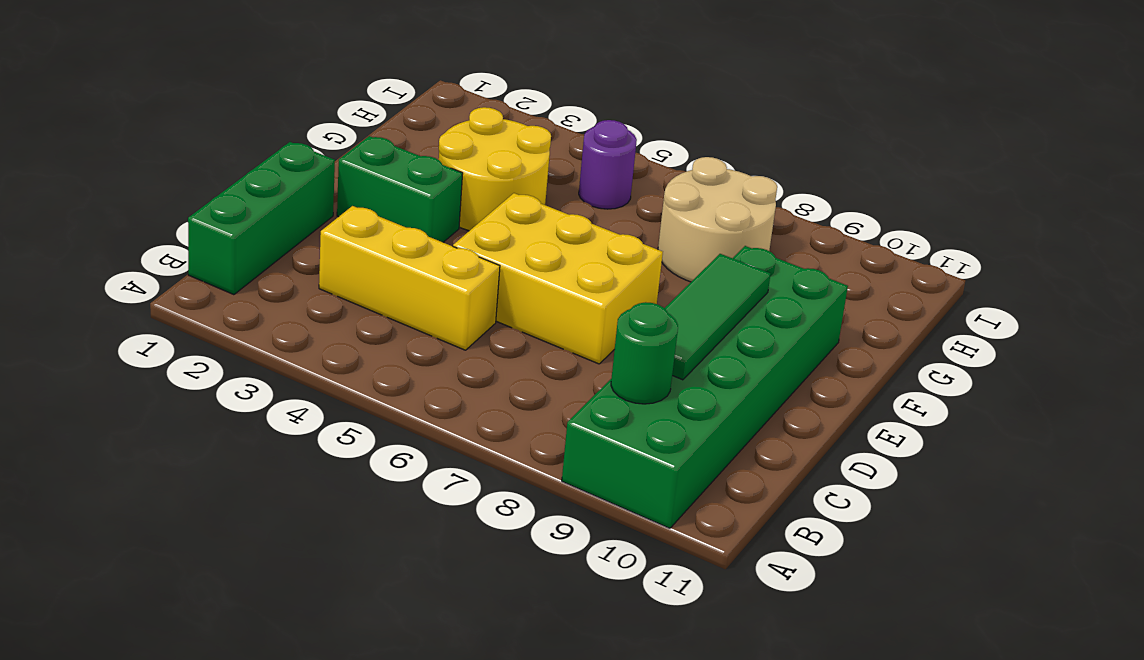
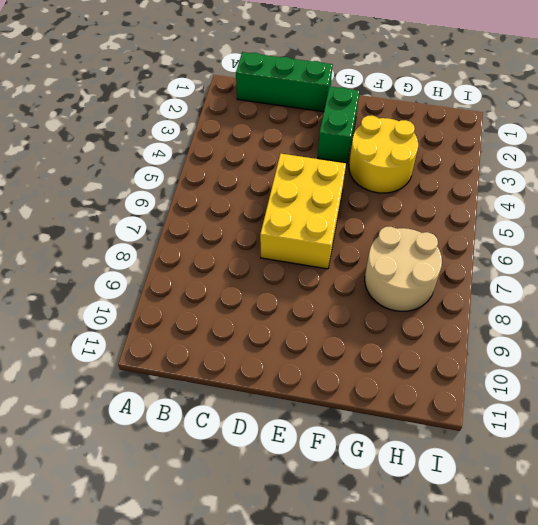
none -> green brick A9:F10 level 1
none -> yellow brick C3:C5 level 1

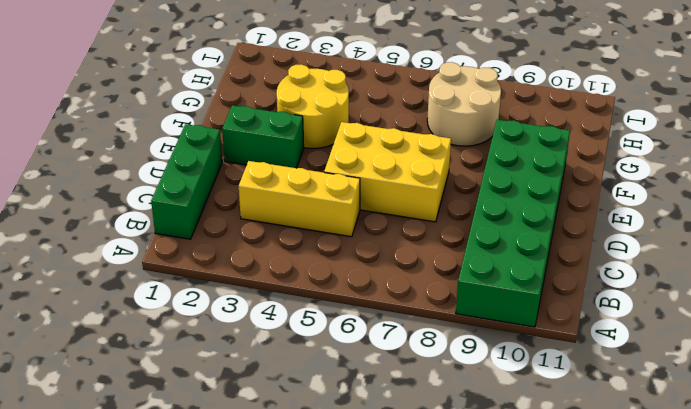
none -> purple round brick H5 level 1
none -> green round brick B9 level 2

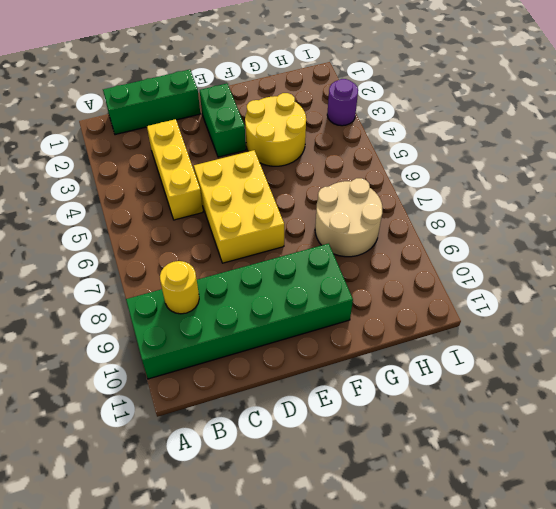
yellow round brick B9 level 2 -> green round brick B9 level 2
purple round brick I3 level 1 -> purple round brick H5 level 1
none -> green tile C9:E9 level 2

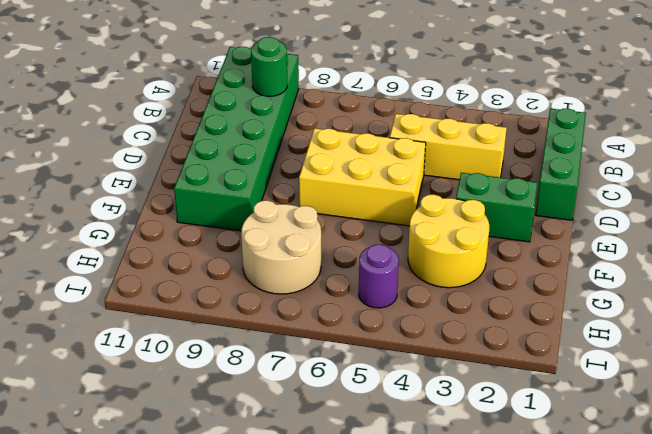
none -> green tile C9:E9 level 2

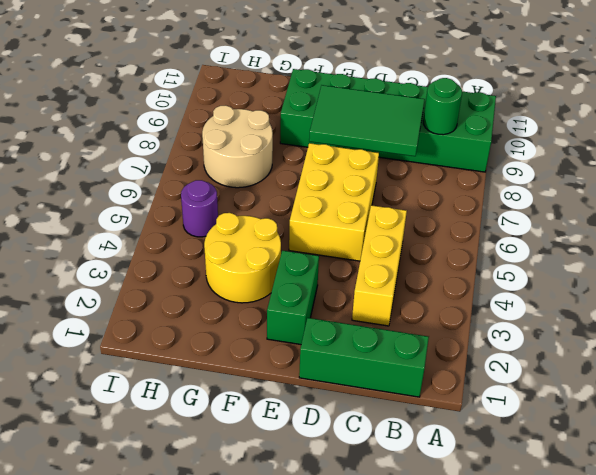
green tile C8:E9 level 2 -> green tile C9:E9 level 2

